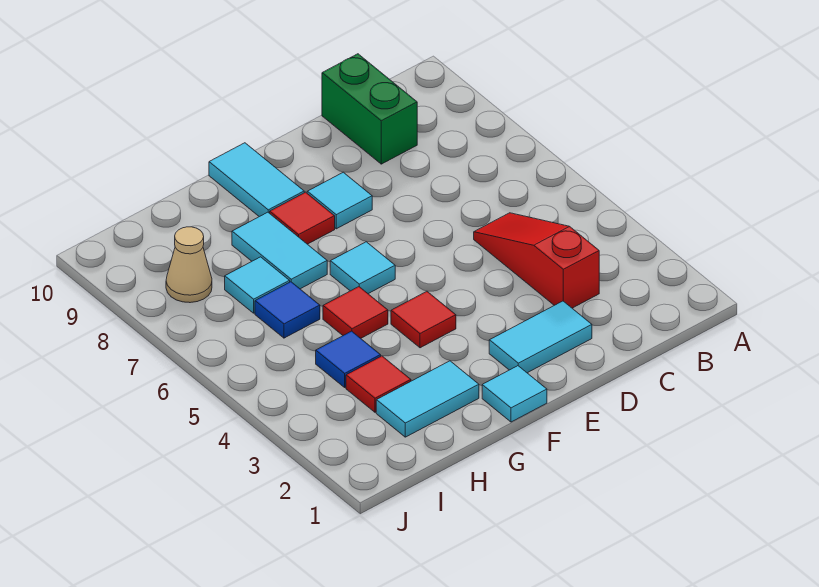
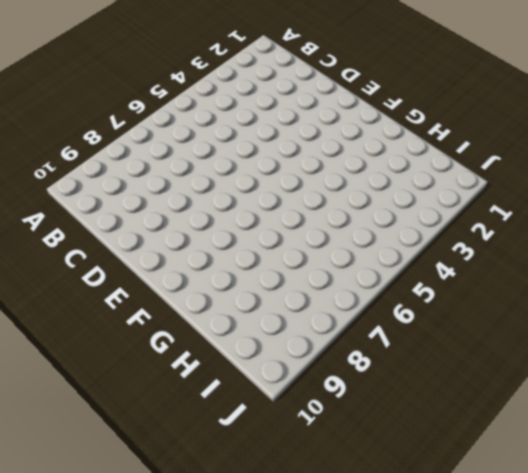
none -> red slope C3:C5 level 1 top 3
none -> green brick C9:C10 level 1
none -> cyan tile D2:E2 level 1

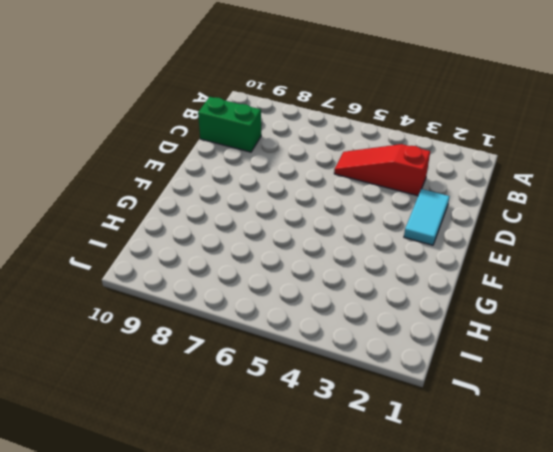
none -> cyan tile E8 level 1
none -> cyan tile F1 level 1
none -> red tile F4 level 1

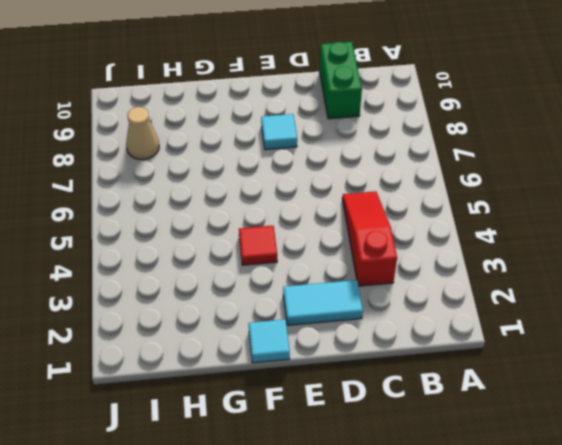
none -> cyan tile F6 level 1
none -> red tile F8 level 1
none -> cyan tile F9:F10 level 1

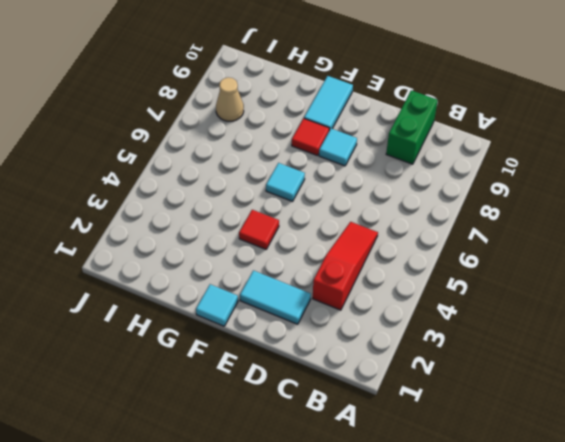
none -> cyan tile G2:H2 level 1
none -> red tile G5 level 1
none -> cyan tile G7:G8 level 1

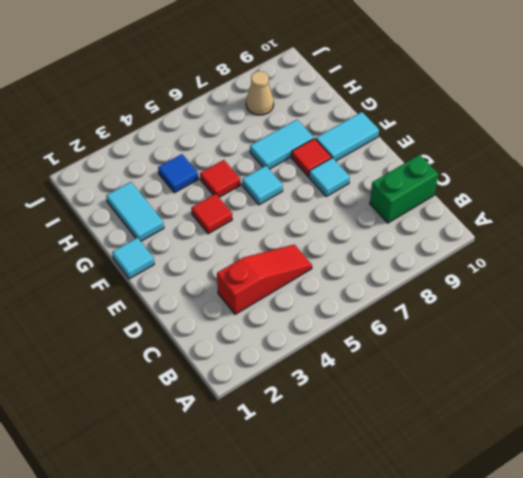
none -> cyan tile D2:E2 level 1
none -> red tile H3 level 1
none -> blue tile H6 level 1

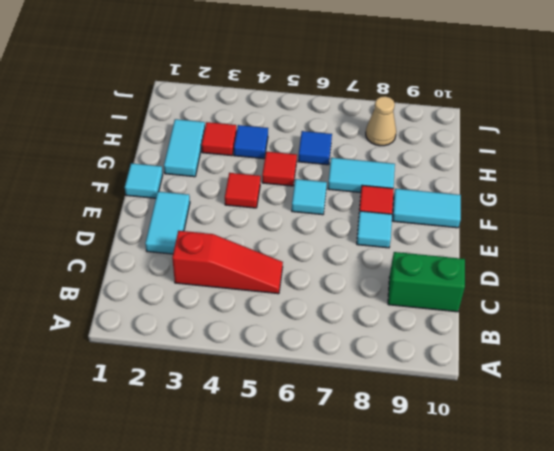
none -> cyan tile H7 level 1

